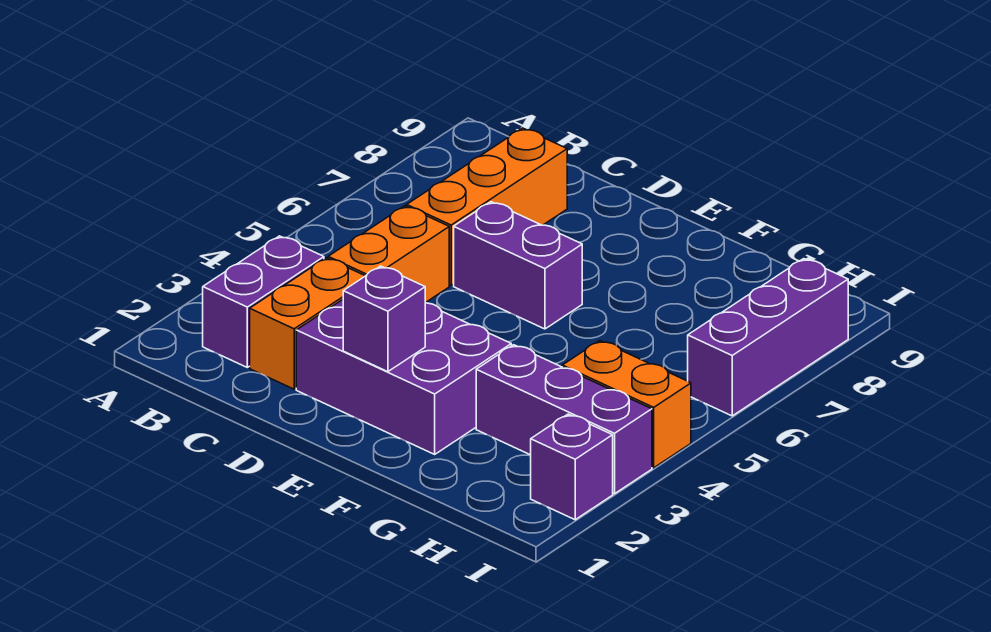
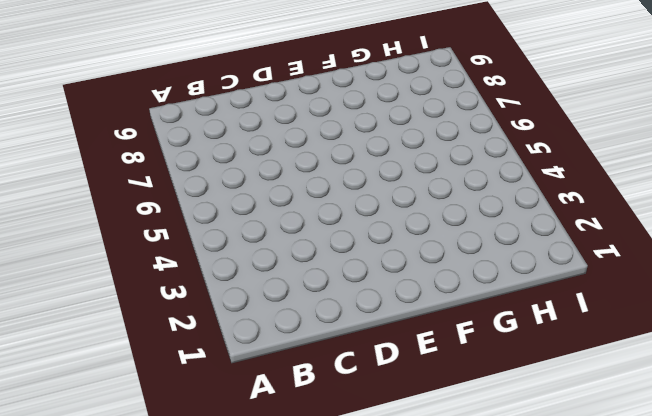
none -> purple brick B2:B3 level 1
none -> orange brick C2:C3 level 1

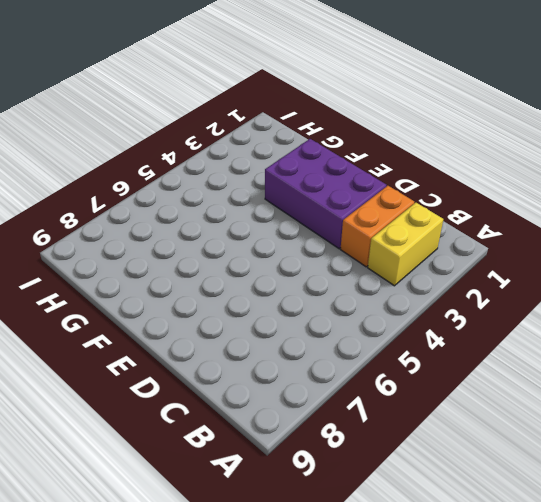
yellow brick B2:B3 level 1 -> purple brick B2:B3 level 1
none -> orange brick C4:C5 level 1
none -> orange brick C6:C8 level 1

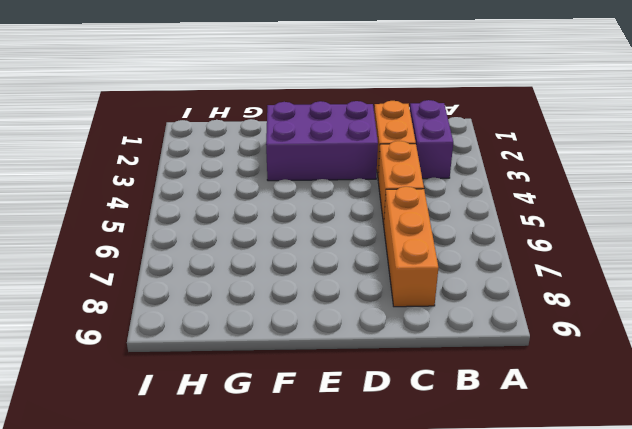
none -> purple brick D6:E6 level 1
none -> purple brick G3:I3 level 1

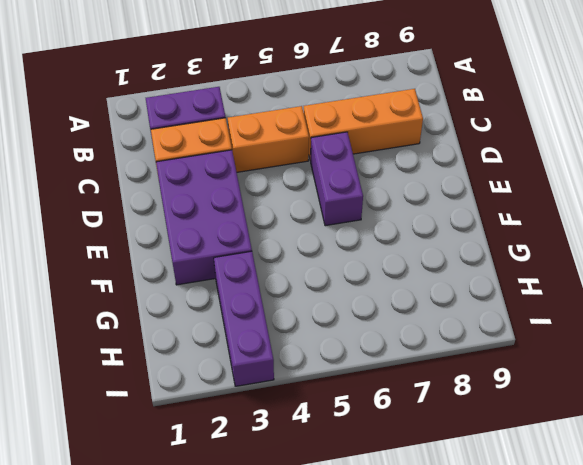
none -> orange brick H4:I4 level 1
none -> purple brick I2 level 1

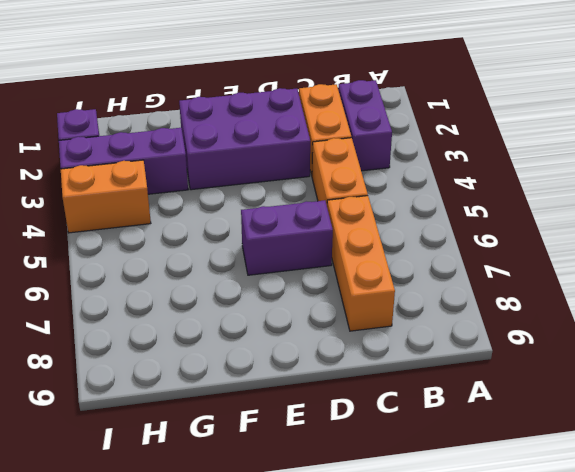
none -> purple brick I6:I8 level 1
none -> purple brick E2 level 2

